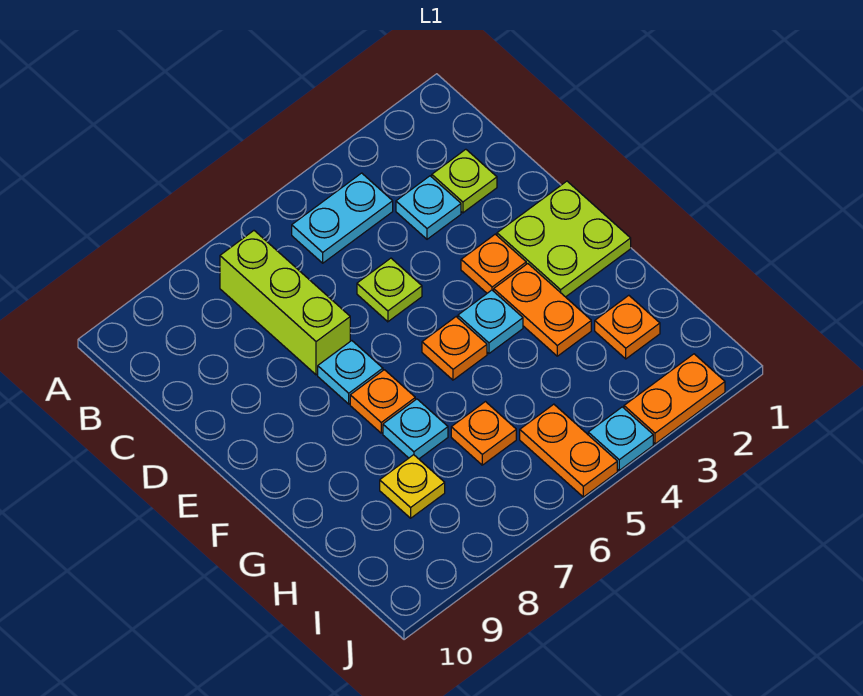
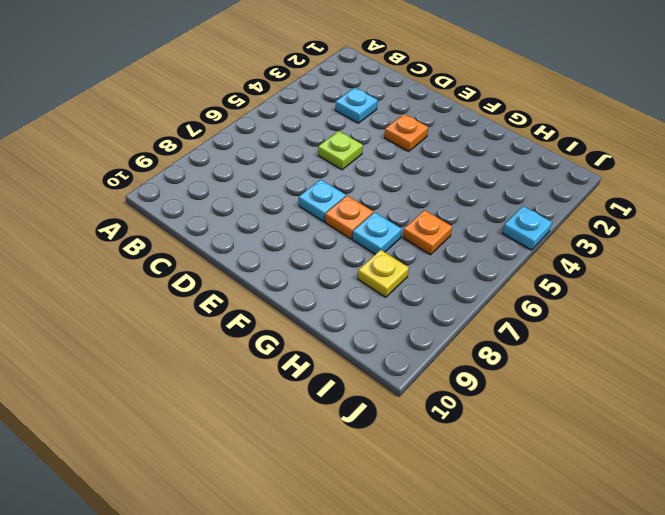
none -> cyan plate B4:B5 level 1
none -> lime brick B7:D7 level 1
none -> lime plate C2 level 1

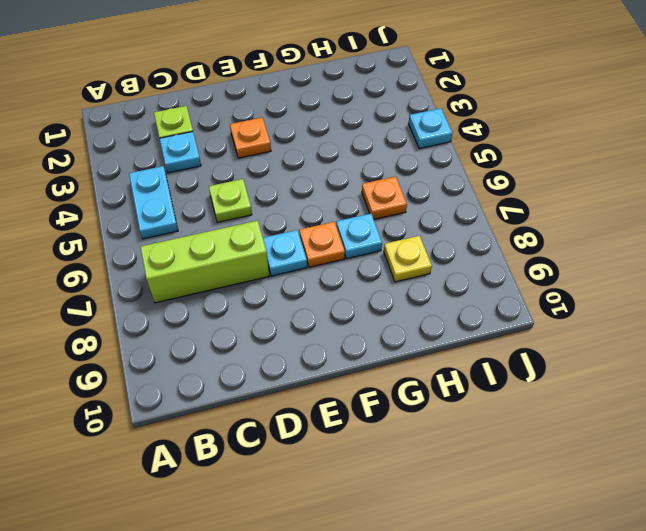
none -> lime plate E1:F2 level 1
none -> orange plate F3:G3 level 1
none -> cyan plate F4 level 1

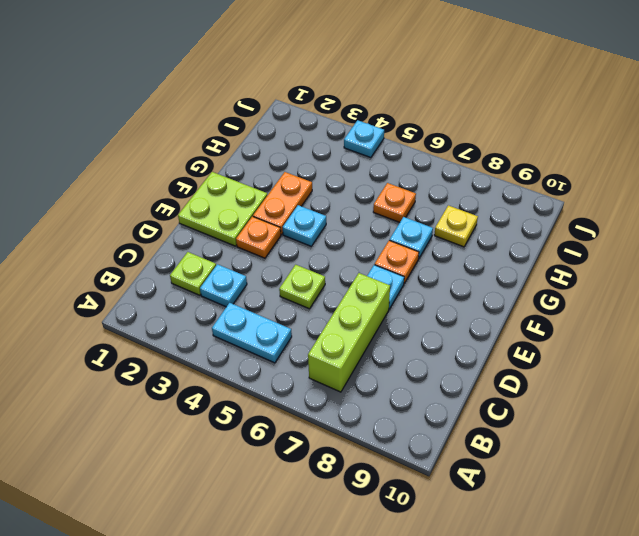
none -> orange plate F5 level 1
none -> orange plate H2 level 1
none -> orange plate I5:J5 level 1

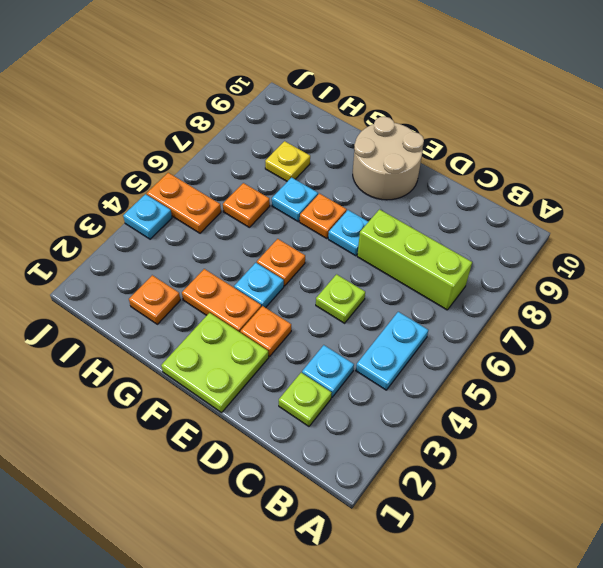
tan round brick E9:F10 level 1 -> none
none -> orange plate J2:J3 level 1

